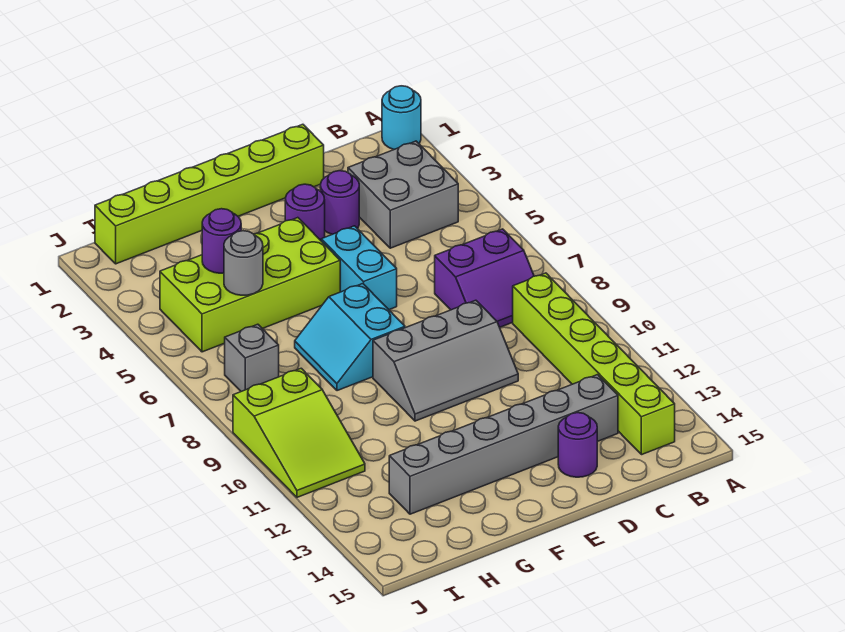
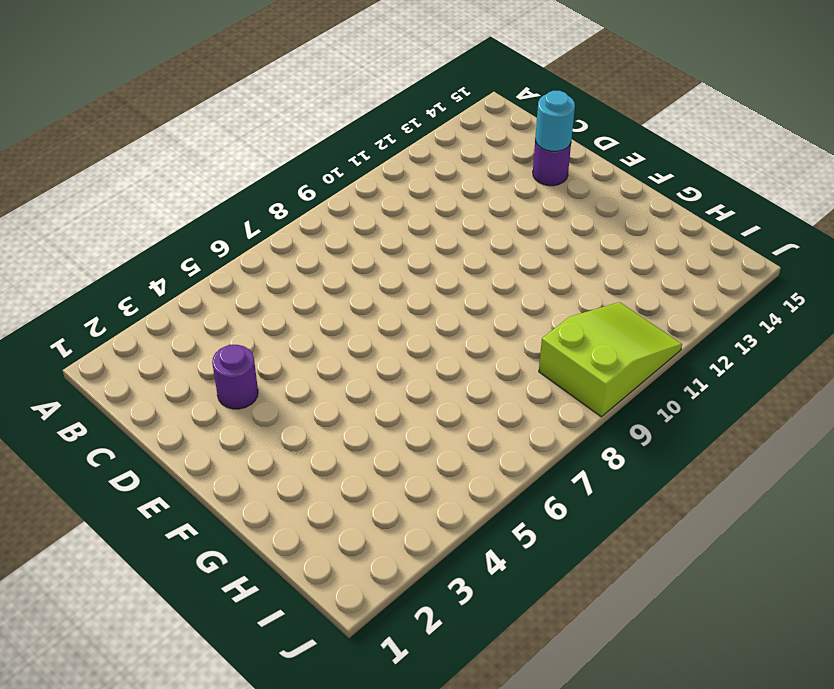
cyan round brick D14 level 2 -> cyan round brick A1 level 1
none -> grey brick B3:C4 level 1
none -> purple slope B7:C8 level 1 top 7
none -> lime brick B9:B14 level 1

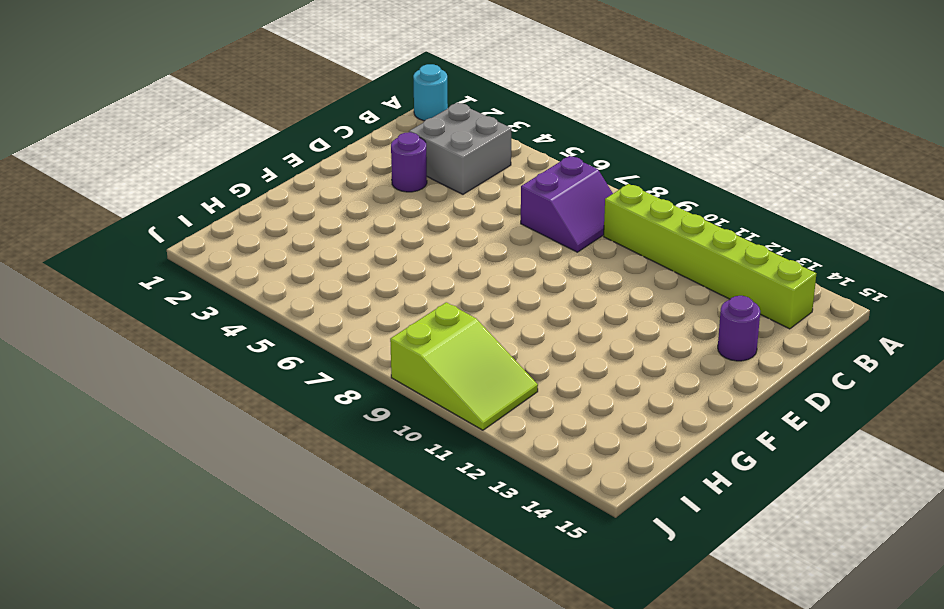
none -> grey brick C13:H13 level 1
none -> lime brick D1:I1 level 1
none -> grey slope D9:F10 level 1 top 9

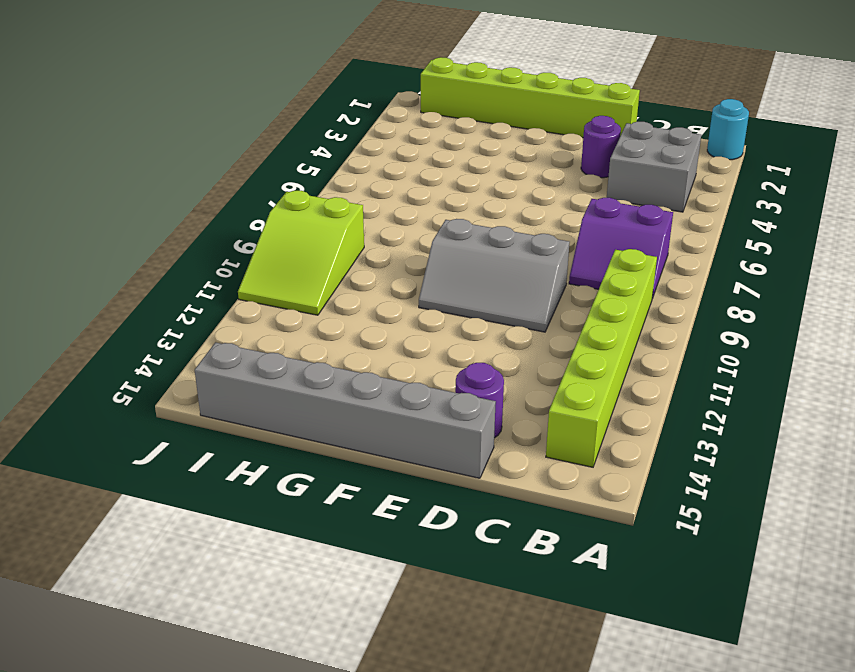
grey brick D15:I15 level 1 -> grey brick C13:H13 level 1
none -> purple round brick E3 level 1
none -> cyan brick E5:E6 level 1
none -> lime brick F4:I5 level 1

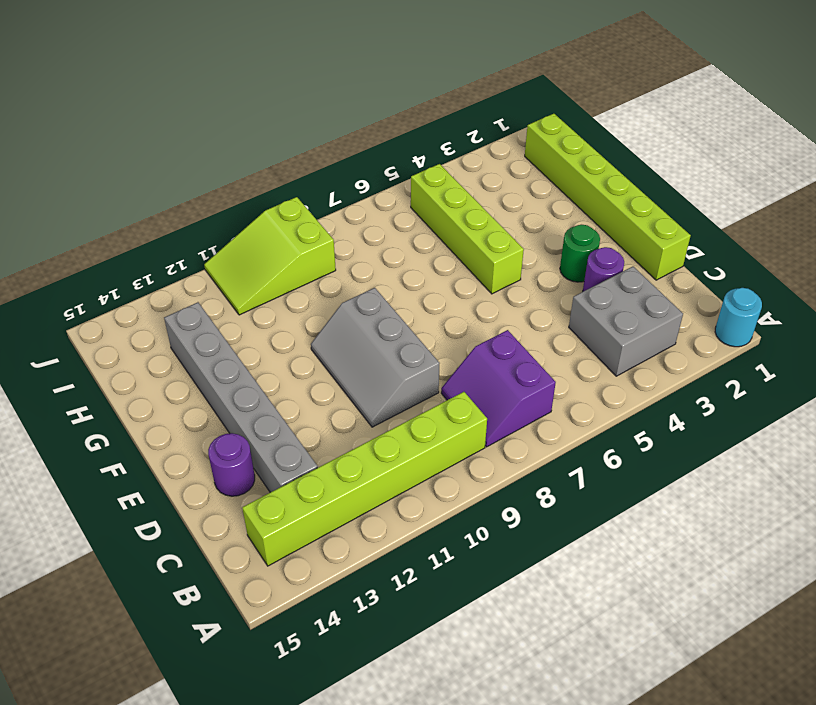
green round brick E3 level 1 -> purple round brick E3 level 1
lime brick F5:I5 level 1 -> lime brick F4:I5 level 1
none -> cyan brick E5:E6 level 1
none -> cyan slope F7:G8 level 1 top F
none -> grey brick I7 level 1

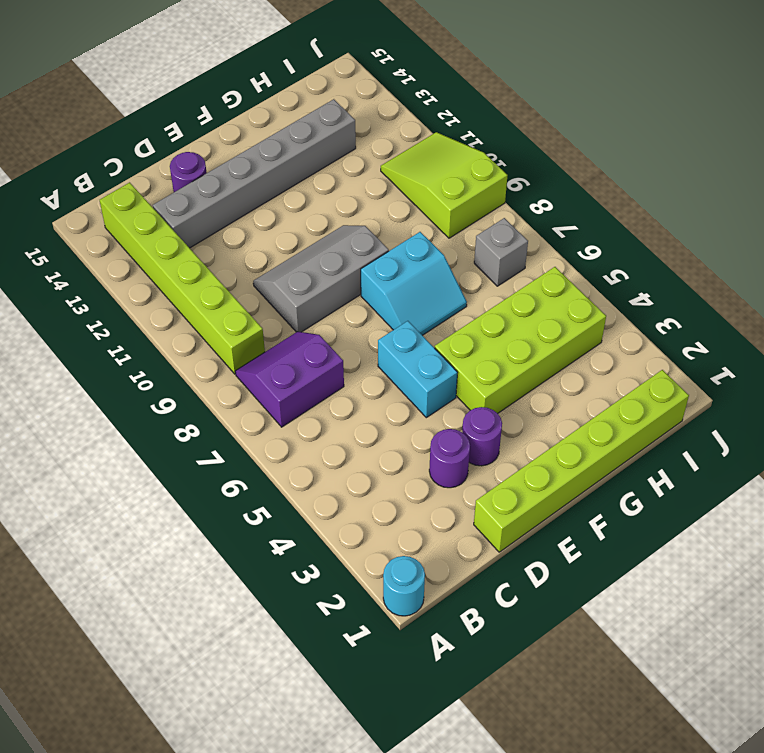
cyan slope F7:G8 level 1 top 8 -> cyan slope F7:G8 level 1 top F
none -> grey brick B3:C4 level 1
none -> purple round brick H4 level 2
none -> grey round brick H5 level 2

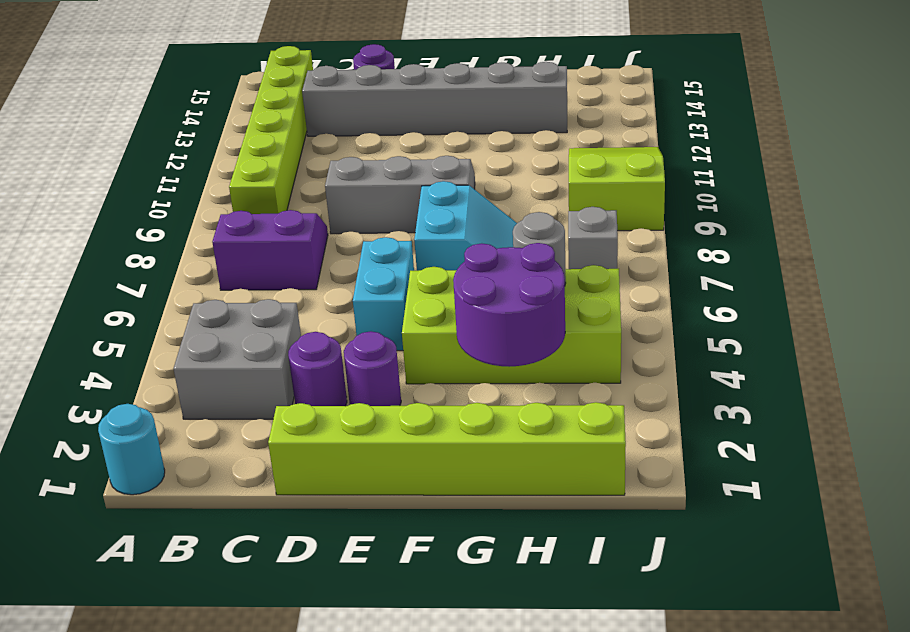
purple round brick G3:H4 level 2 -> purple round brick H4 level 2

